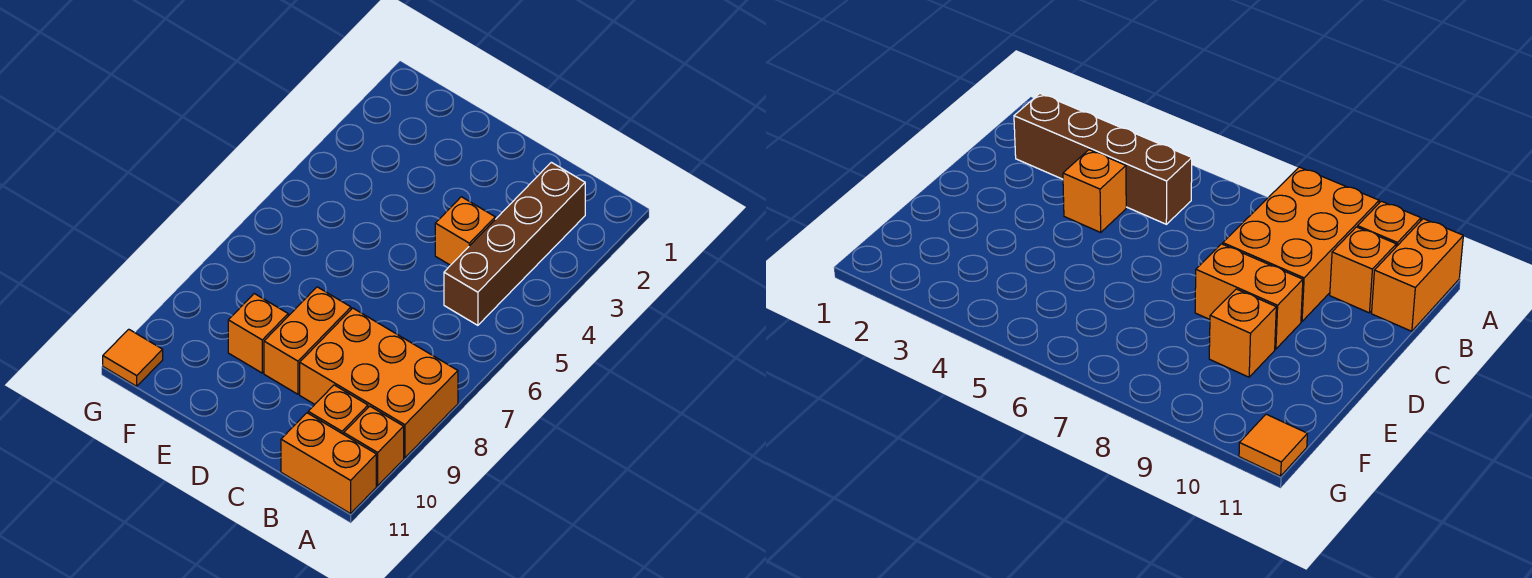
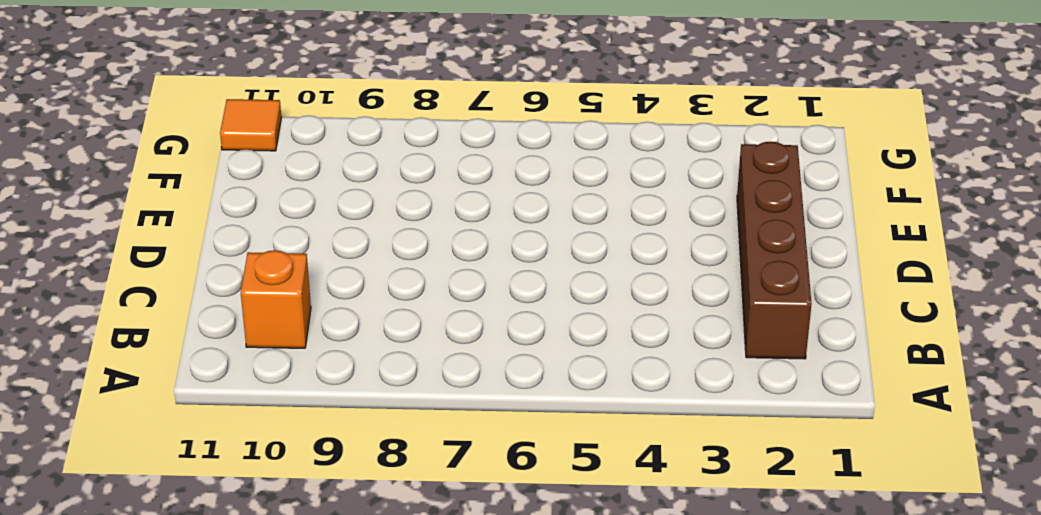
brown brick B2:E2 level 1 -> brown brick B2:B5 level 1
none -> orange brick A8:C9 level 1
none -> orange brick A10 level 1

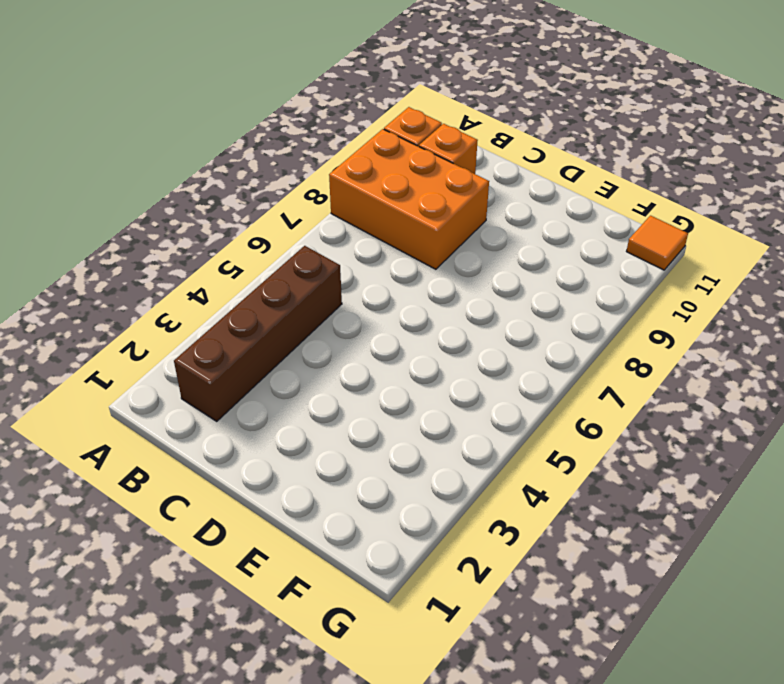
none -> orange brick A11:B11 level 1
none -> orange brick C4 level 1

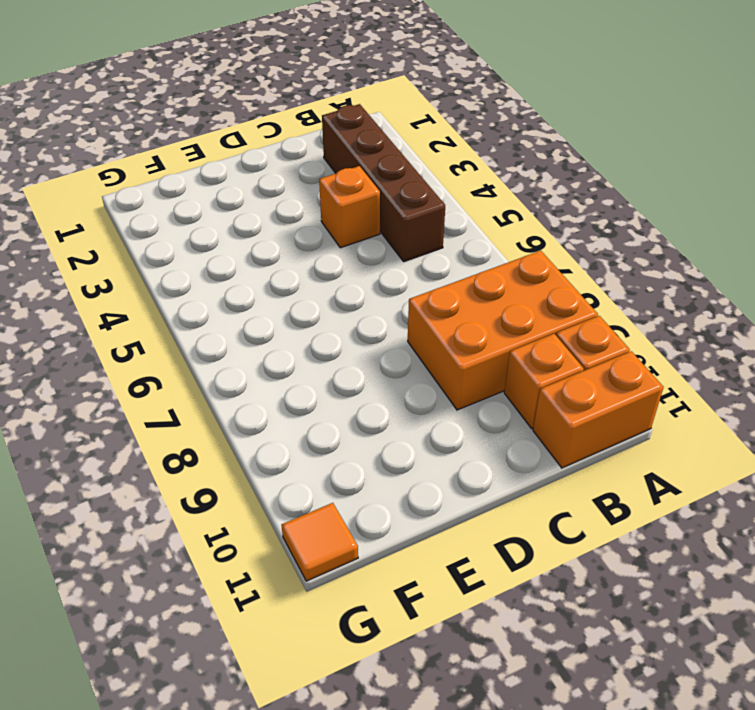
none -> orange brick D8:D9 level 1
none -> orange brick E9 level 1

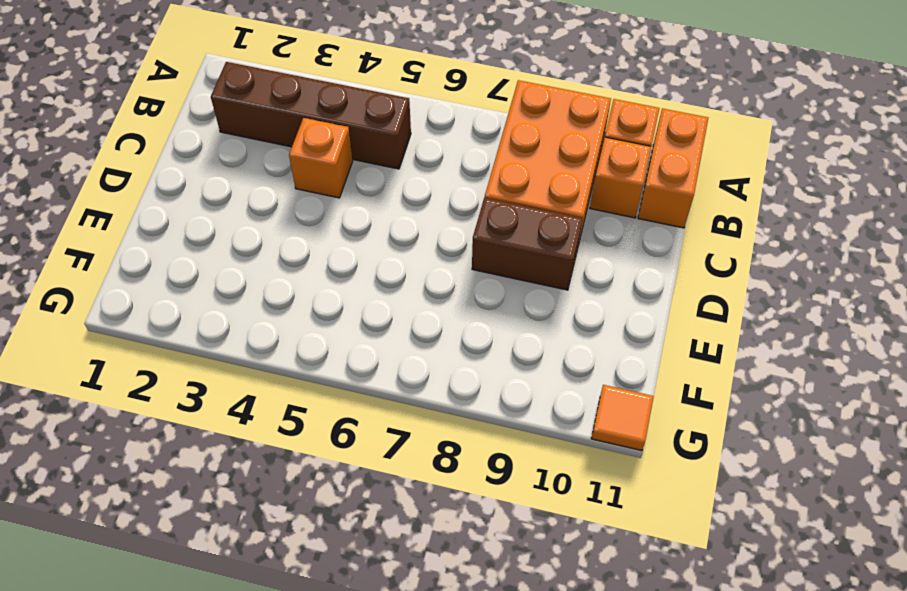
brown brick D8:D9 level 1 -> orange brick D8:D9 level 1
none -> orange brick E9 level 1

